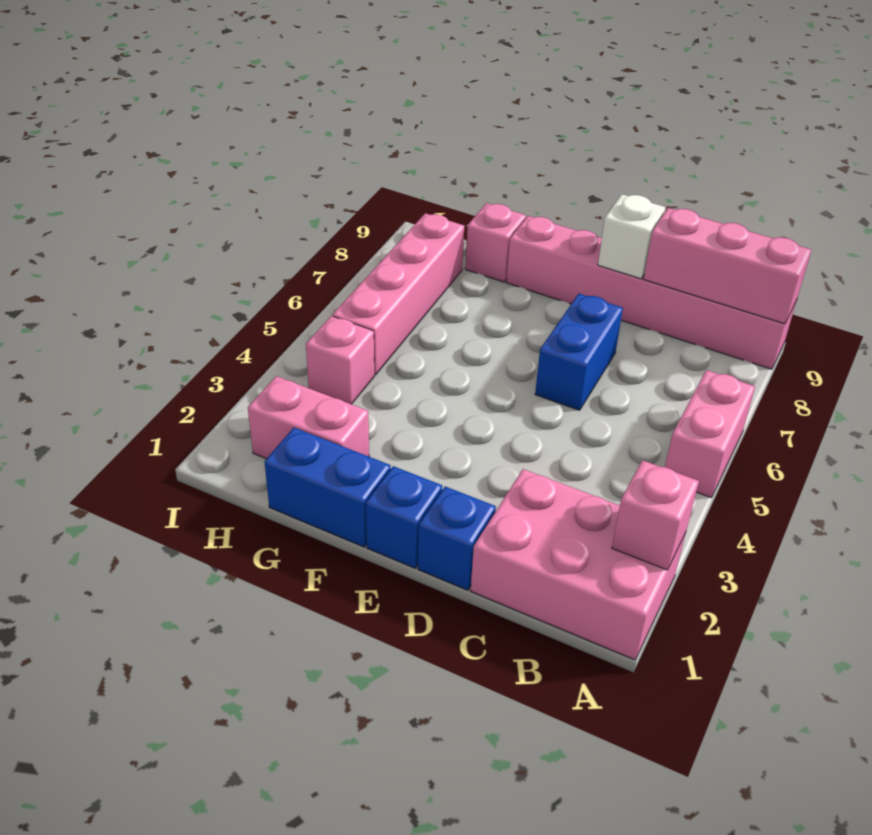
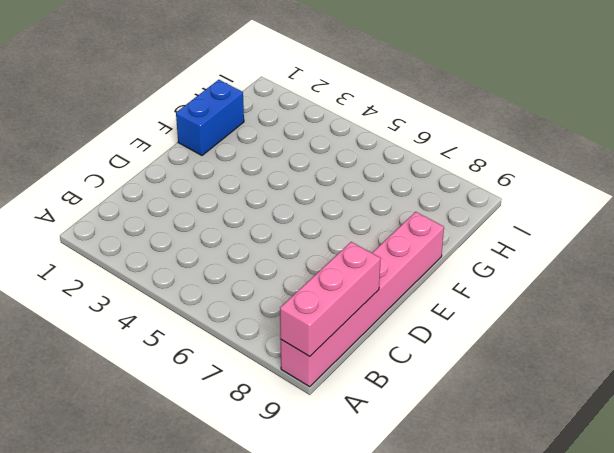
none -> pink brick A1:C2 level 1
none -> pink brick A5:A6 level 1
none -> blue brick D1 level 1

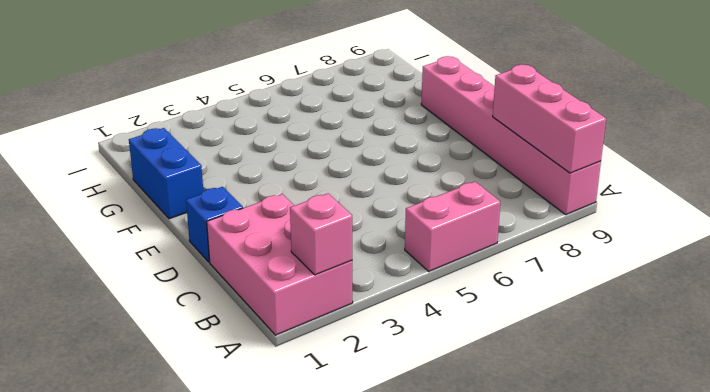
none -> blue brick D6:D7 level 1
none -> blue brick E1 level 1
none -> pink brick G2:H2 level 1

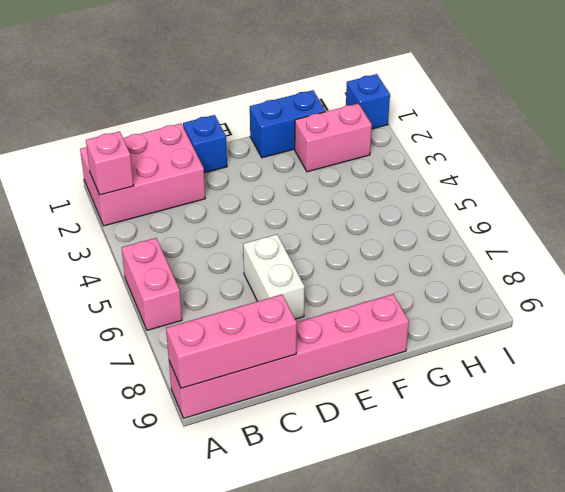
white brick D6:D7 level 1 -> blue brick D6:D7 level 1
blue brick I1 level 1 -> blue brick E1 level 1
none -> pink brick G9 level 1
none -> pink brick H4 level 1
none -> pink brick H5:H8 level 1

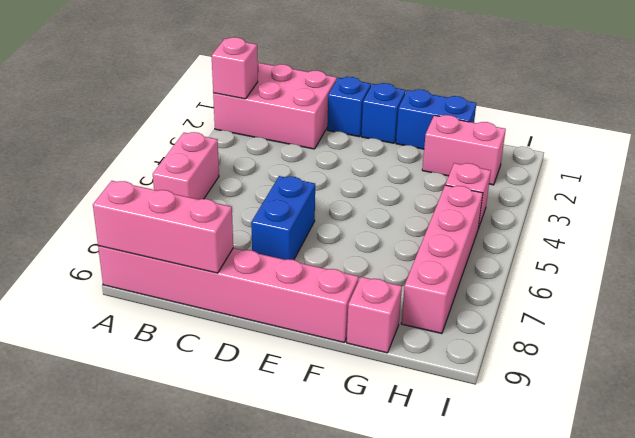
none -> white brick D9 level 2

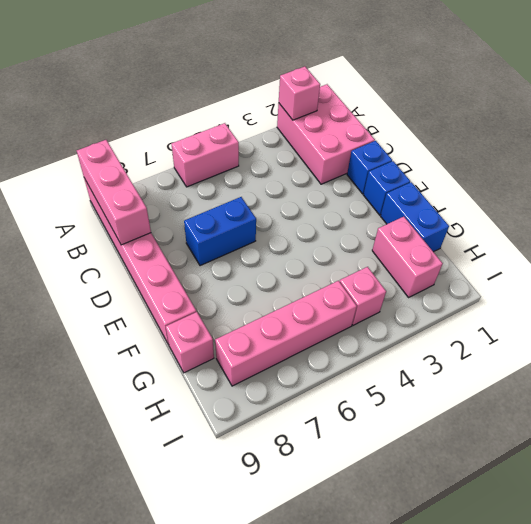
none -> white brick D9 level 2

